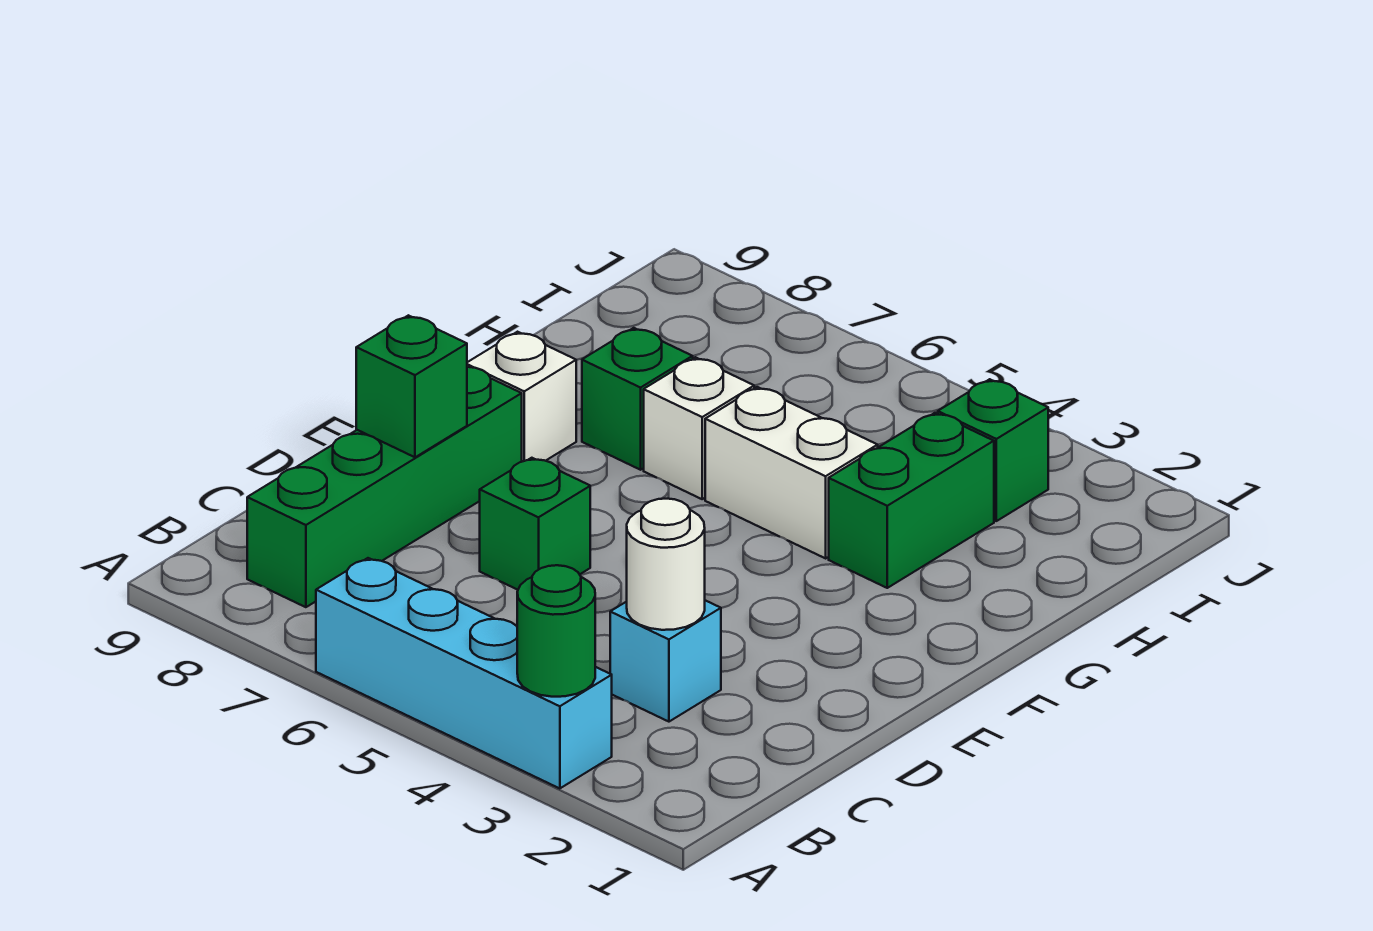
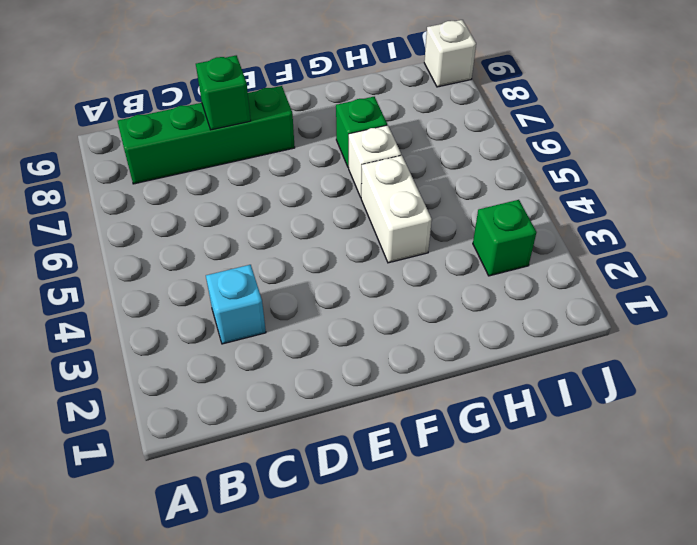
white brick J9 level 1 -> white brick F8 level 1
none -> cyan brick A3:A6 level 1
none -> green brick D6 level 1
none -> green brick G3:H3 level 1

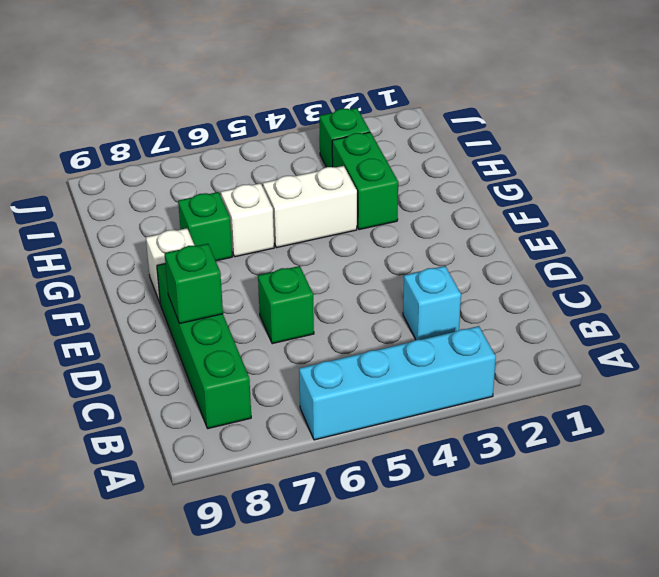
none -> green round brick A3 level 2
none -> white round brick C3 level 2

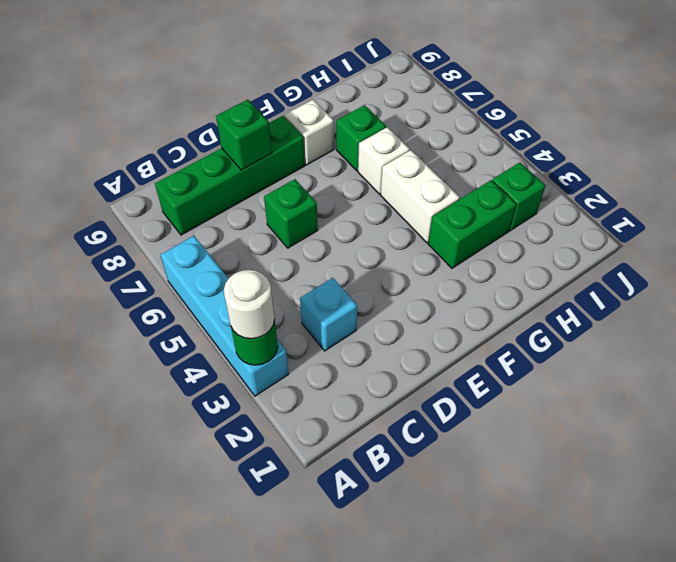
white round brick A3 level 3 -> white round brick C3 level 2

